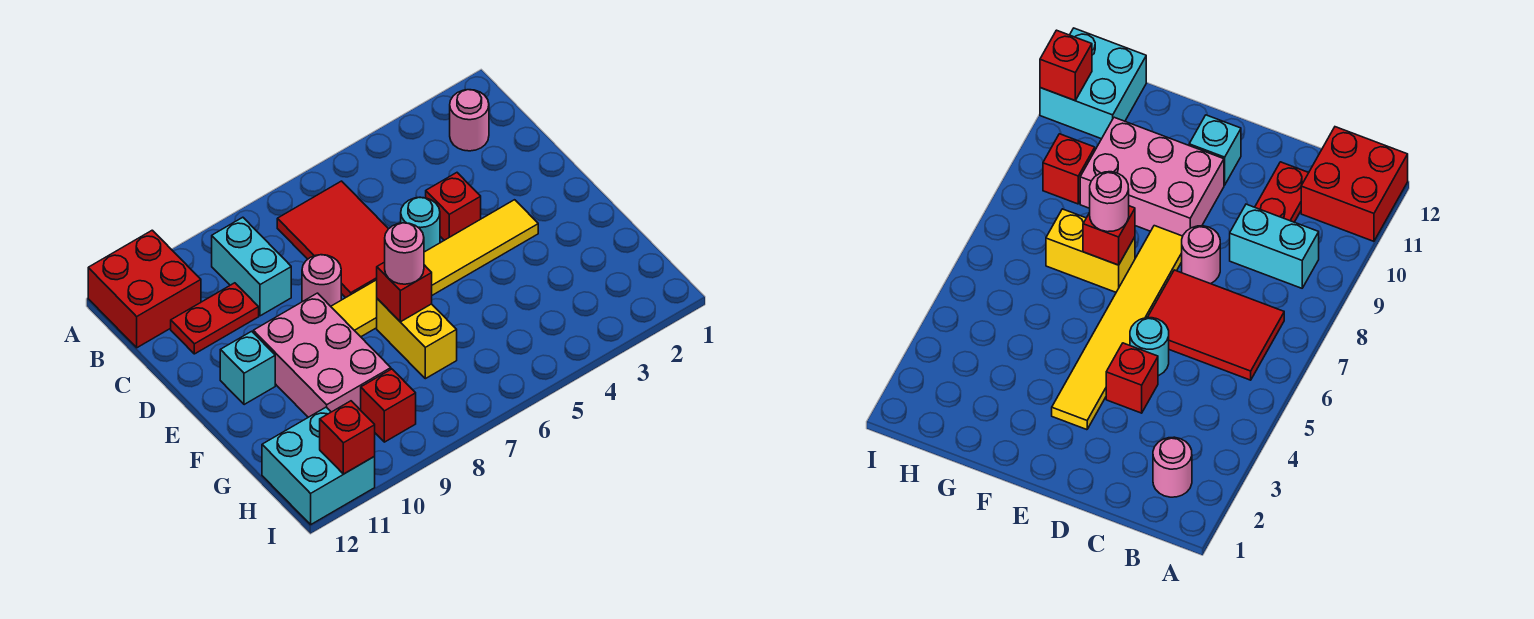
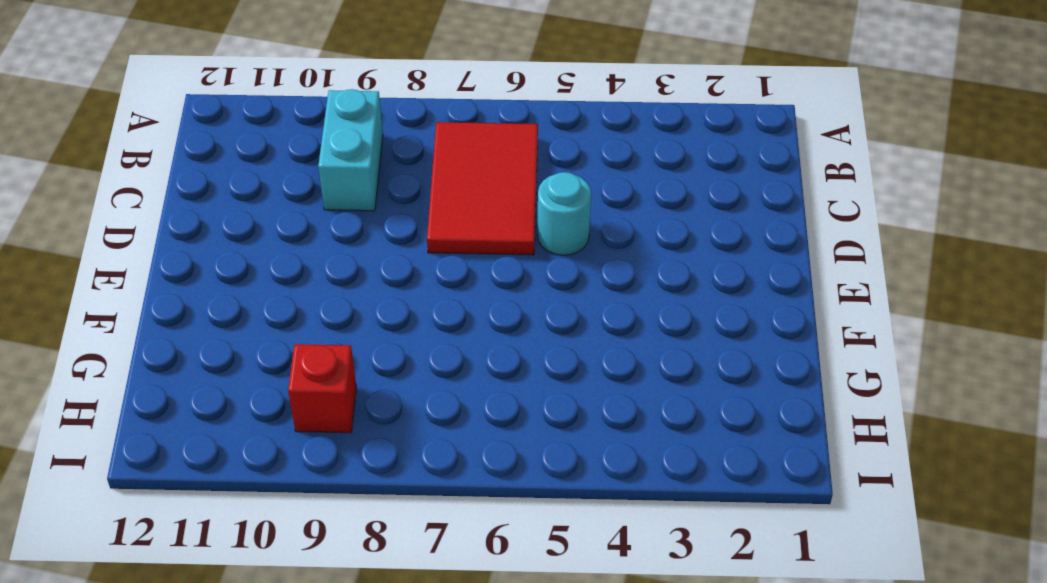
none -> red brick A11:B12 level 1
none -> pink round brick B2 level 1
none -> red plate C10:C11 level 1

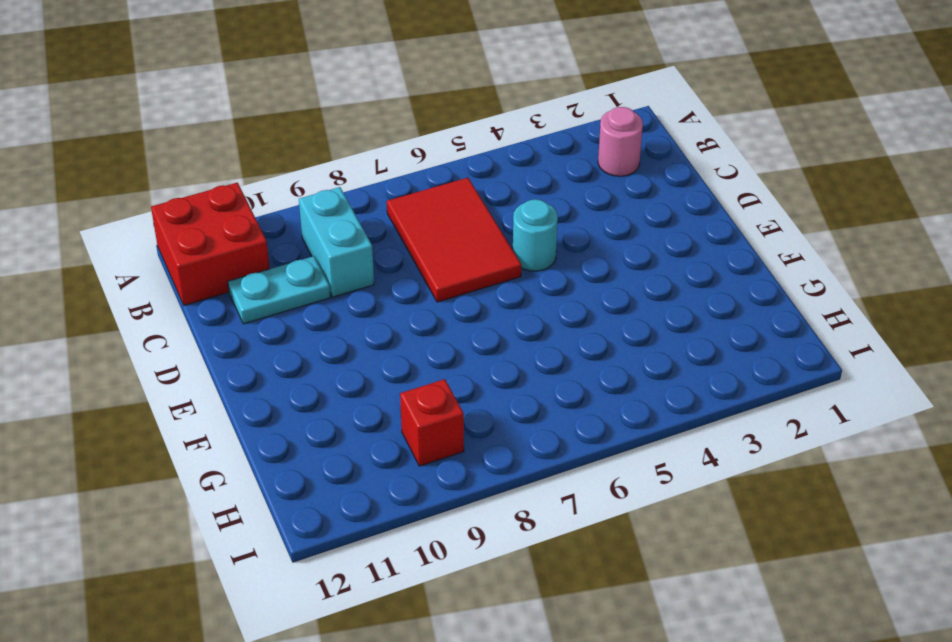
cyan plate C10:C11 level 1 -> red plate C10:C11 level 1
none -> red brick D4 level 1
none -> pink round brick D8 level 1
none -> yellow tile E3:E8 level 1

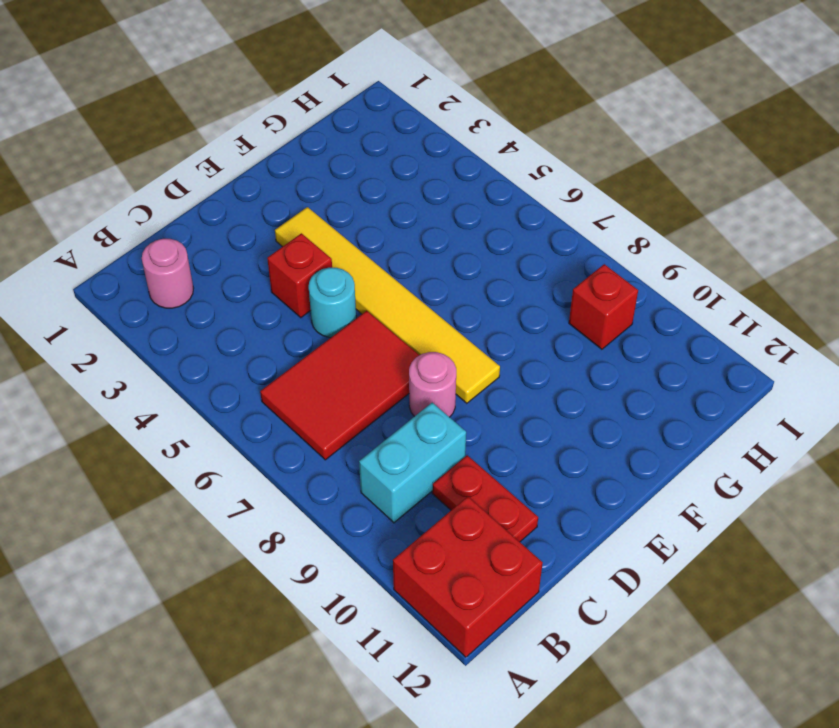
none -> pink brick E9:G10 level 1
none -> cyan brick E11 level 1
none -> yellow brick F7:G7 level 1

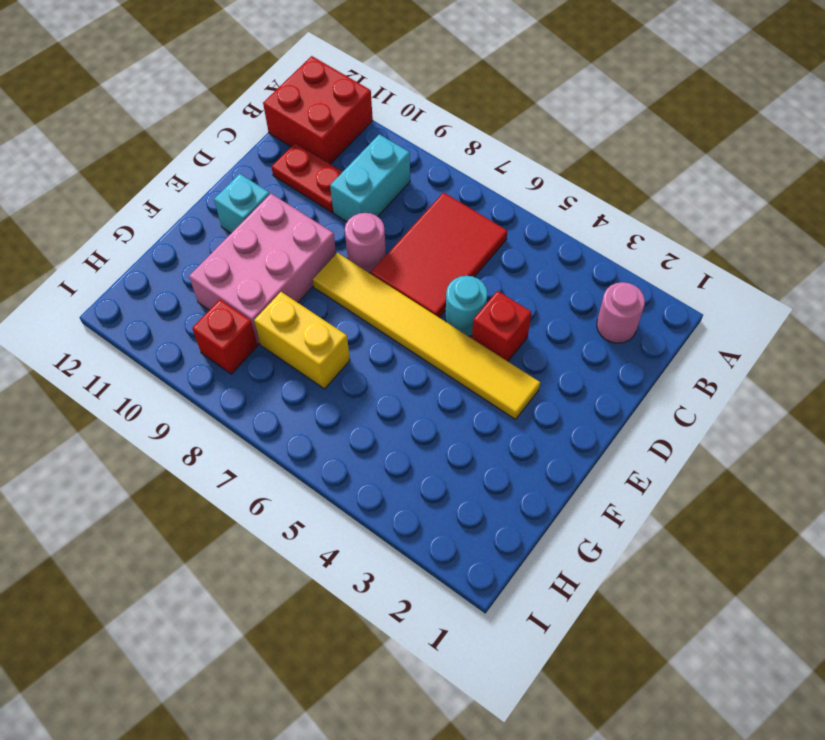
yellow brick G7:G8 level 1 -> yellow brick F7:G7 level 1
none -> cyan brick H11:I12 level 1
none -> red brick F7 level 2
none -> red brick I11 level 2

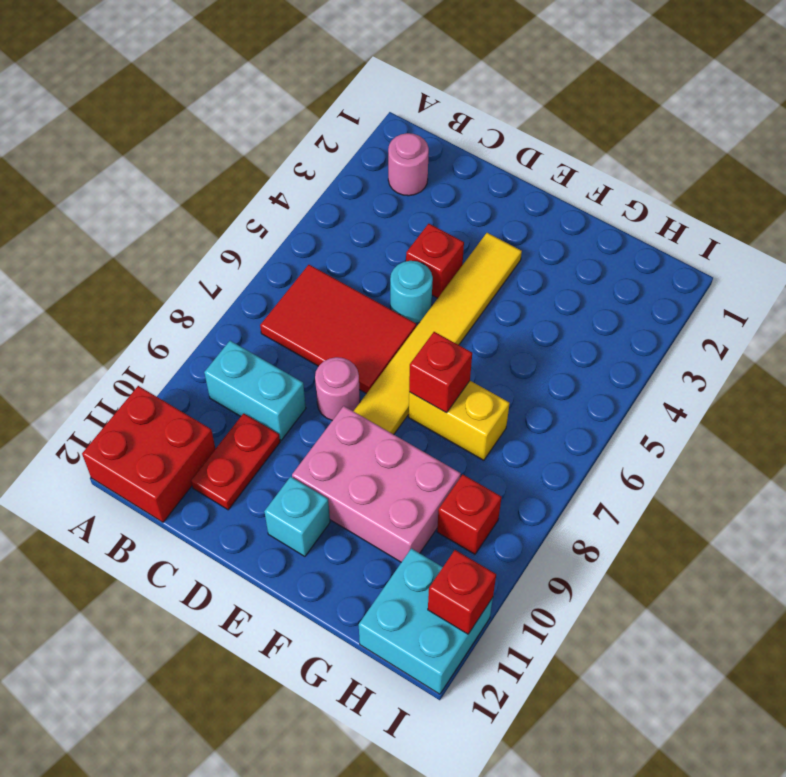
none -> pink round brick F7 level 3

